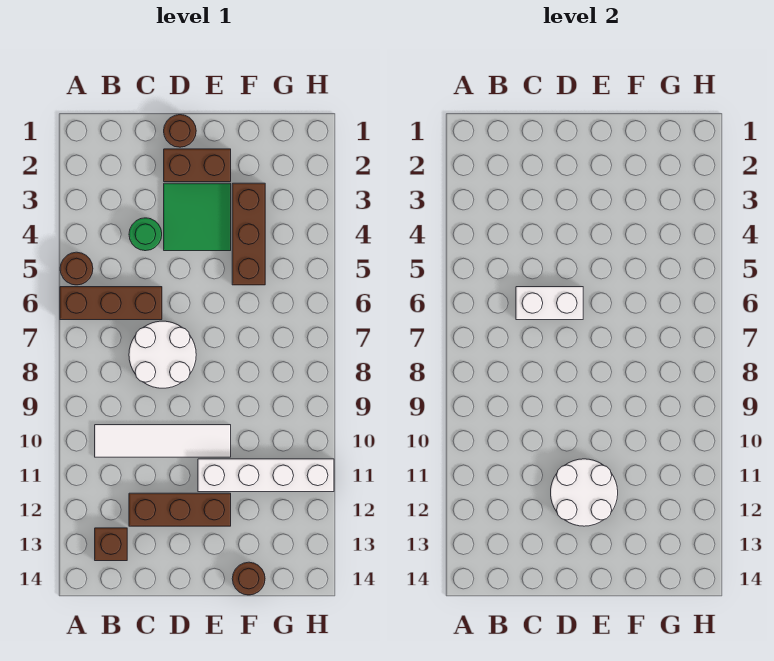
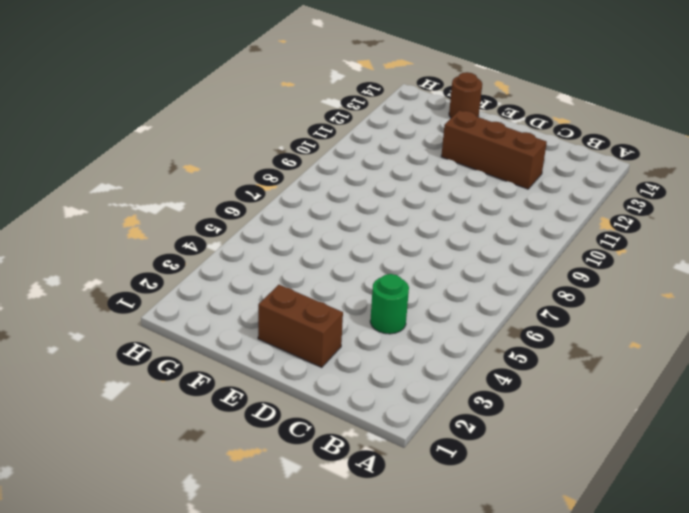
none -> brown round brick A5 level 1
none -> brown brick A6:C6 level 1
none -> white tile B10:E10 level 1

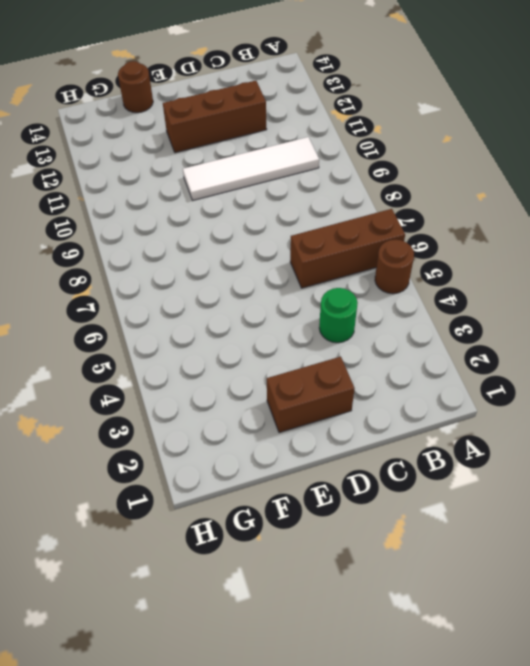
none -> brown brick B13 level 1
none -> white round brick C7:D8 level 1
none -> brown round brick D1 level 1

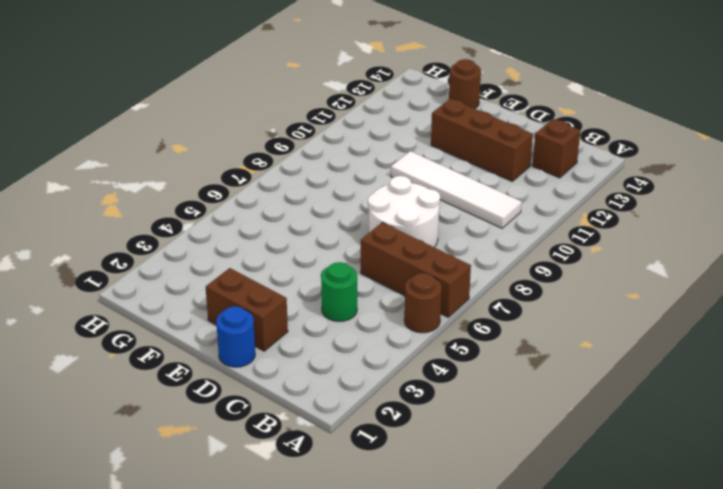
blue round brick D1 level 1 -> brown round brick D1 level 1
none -> green tile D3:E4 level 1
none -> white brick E11:H11 level 1
none -> brown brick F3:F5 level 1

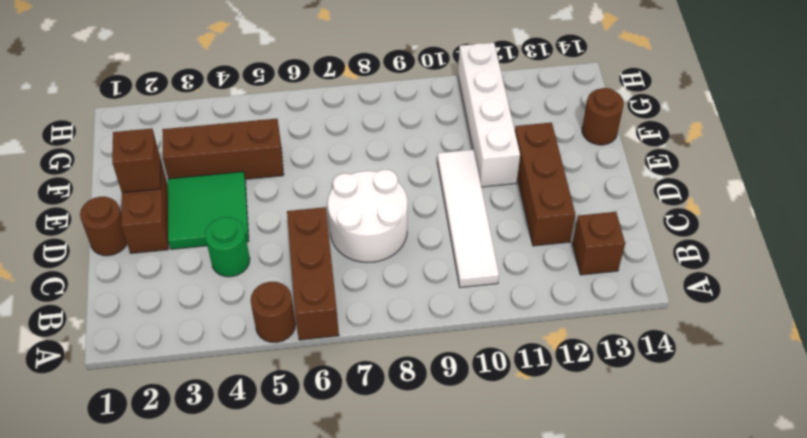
brown brick E2 level 2 -> none
none -> white brick C6:D6 level 2
none -> white round brick D11:E12 level 2

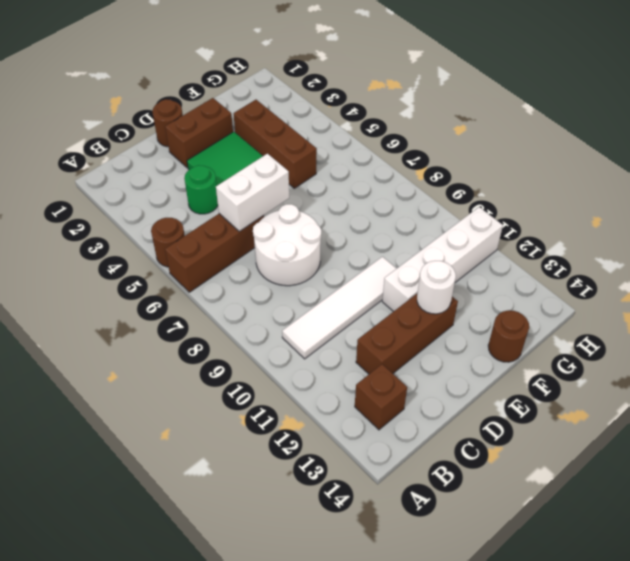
white round brick E12 level 2 -> white round brick D11:E12 level 2

